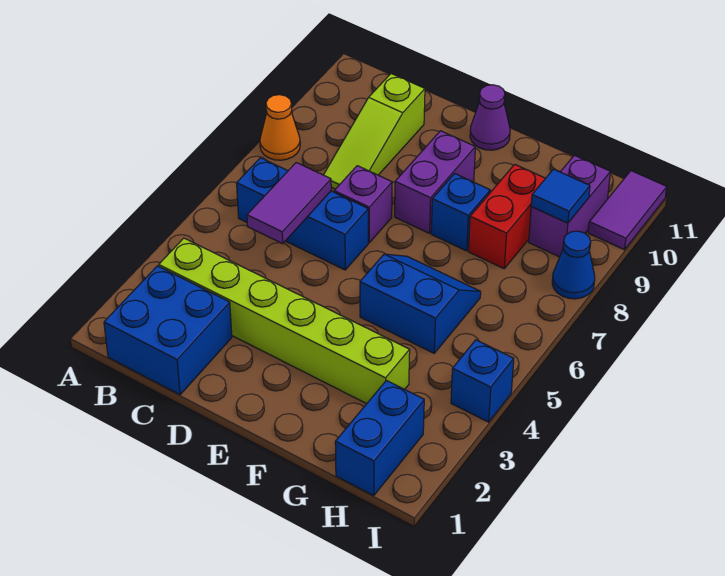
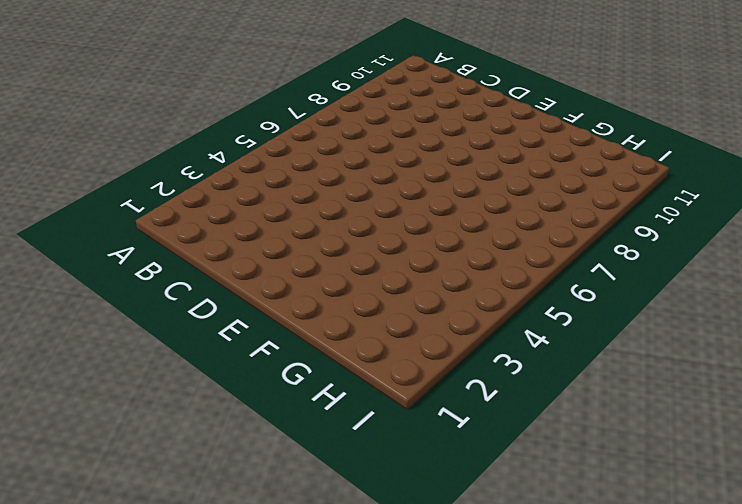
none -> orange cone A8 level 1
none -> blue brick B1:C2 level 1
none -> lime brick B3:G3 level 1

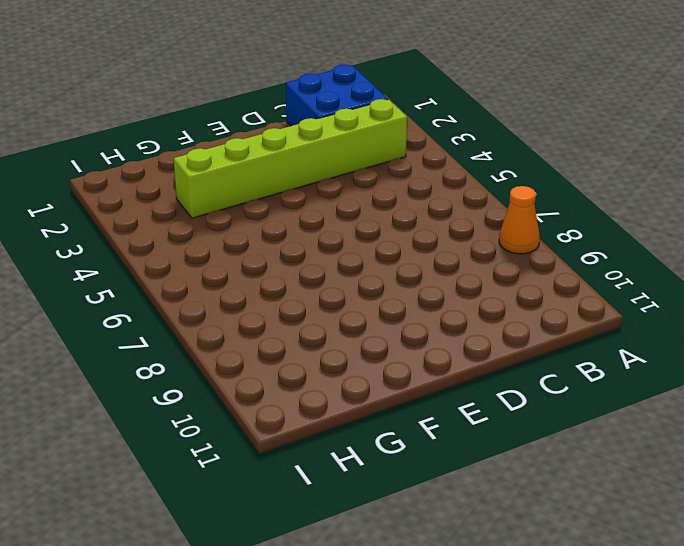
none -> blue brick B6:D6 level 1
none -> lime slope C8:C10 level 1 top 10
none -> purple brick D7 level 1

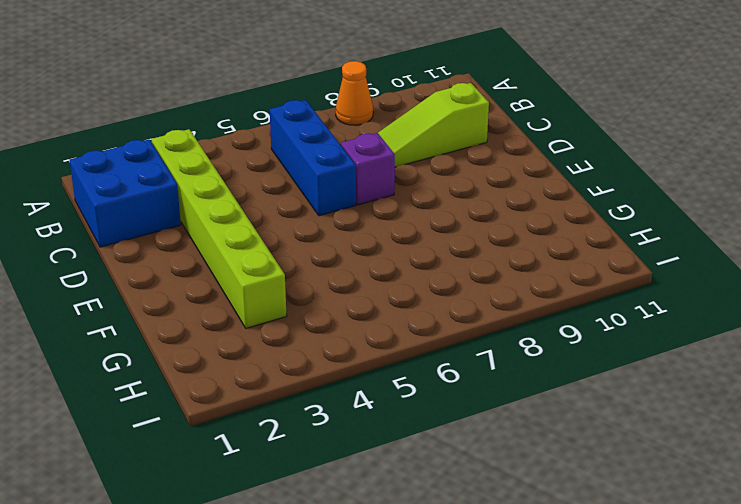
none -> purple brick E8:E9 level 1
none -> purple cone E11 level 1
none -> blue slope F5:G6 level 1 top 5

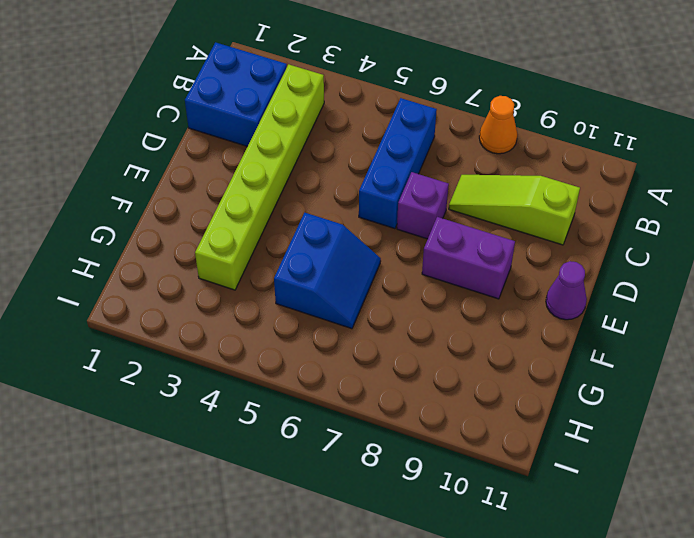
none -> blue brick F8 level 1
none -> red brick G8:G9 level 1
none -> blue brick H1:H2 level 1

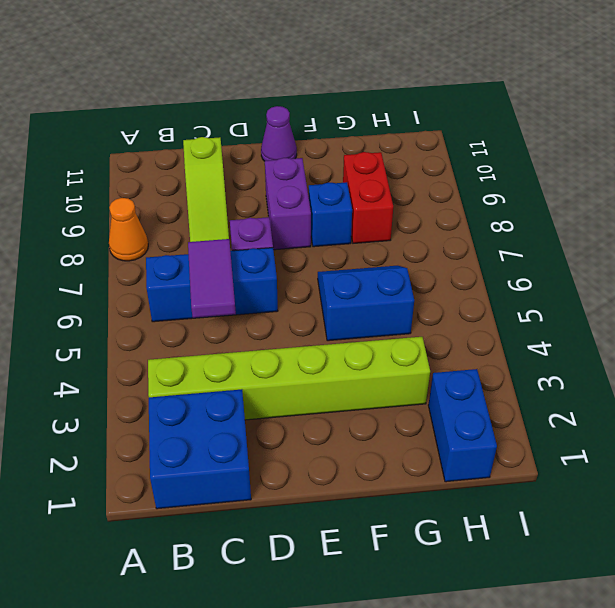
none -> purple brick H9:H10 level 1
none -> blue brick I4 level 1
none -> blue cone I8 level 1

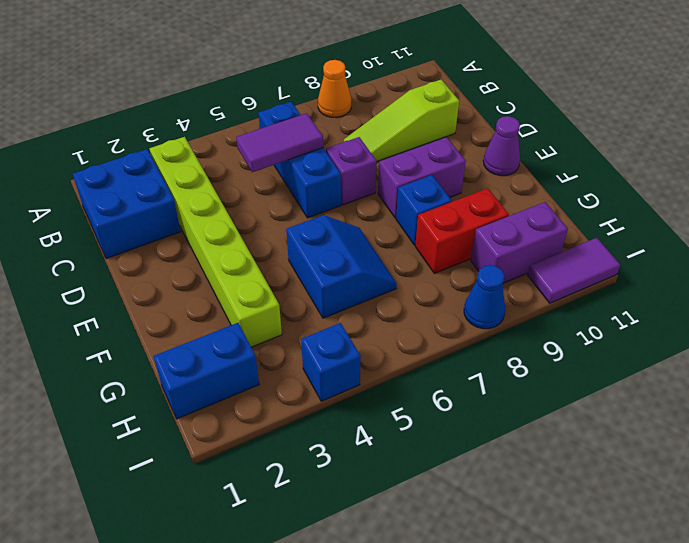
none -> blue tile H9 level 2

